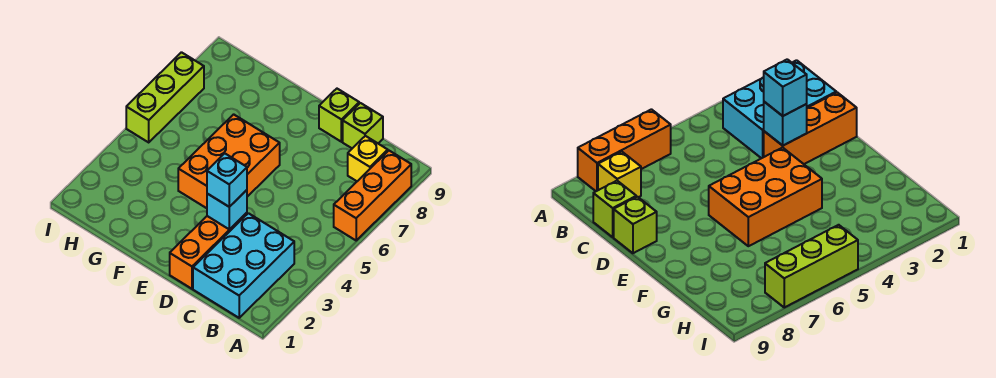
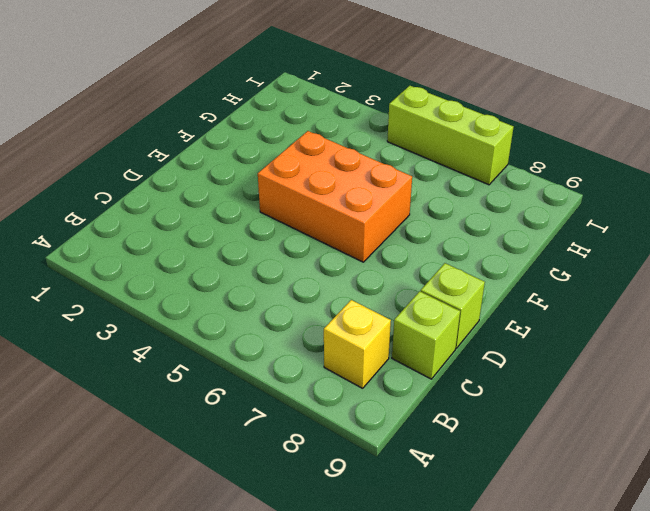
none -> orange brick A6:A8 level 1
none -> cyan brick B1:C3 level 1

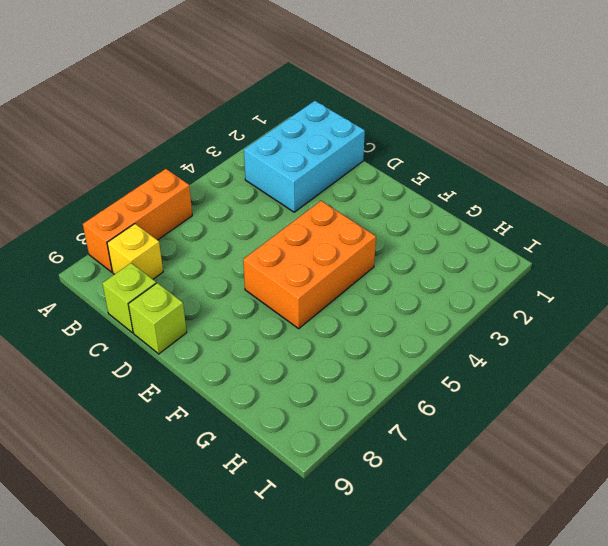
none -> orange brick D1:D3 level 1
none -> lime brick I5:I7 level 1

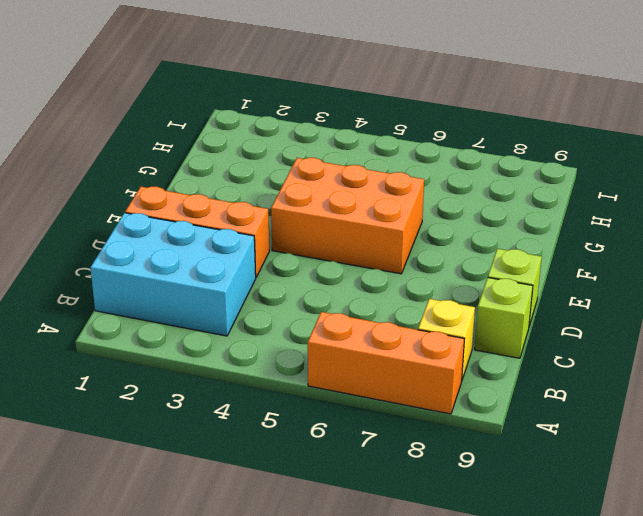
none -> lime brick I5:I7 level 1
none -> cyan brick D3 level 2

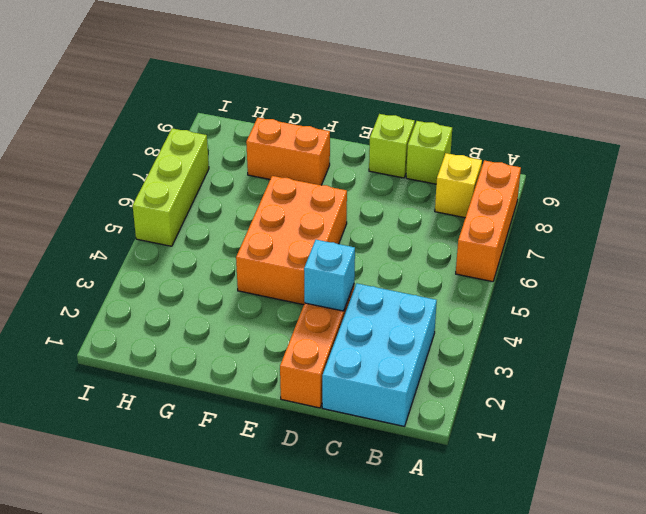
orange brick F8:G8 level 1 -> none
none -> cyan brick D3 level 3

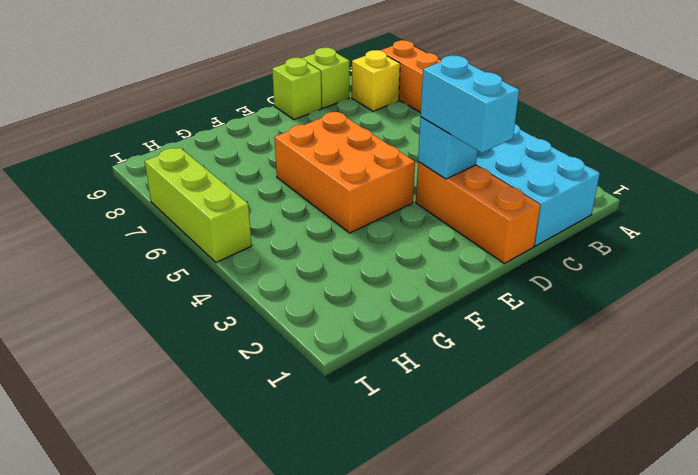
cyan brick D2:D3 level 3 -> cyan brick D3 level 3

